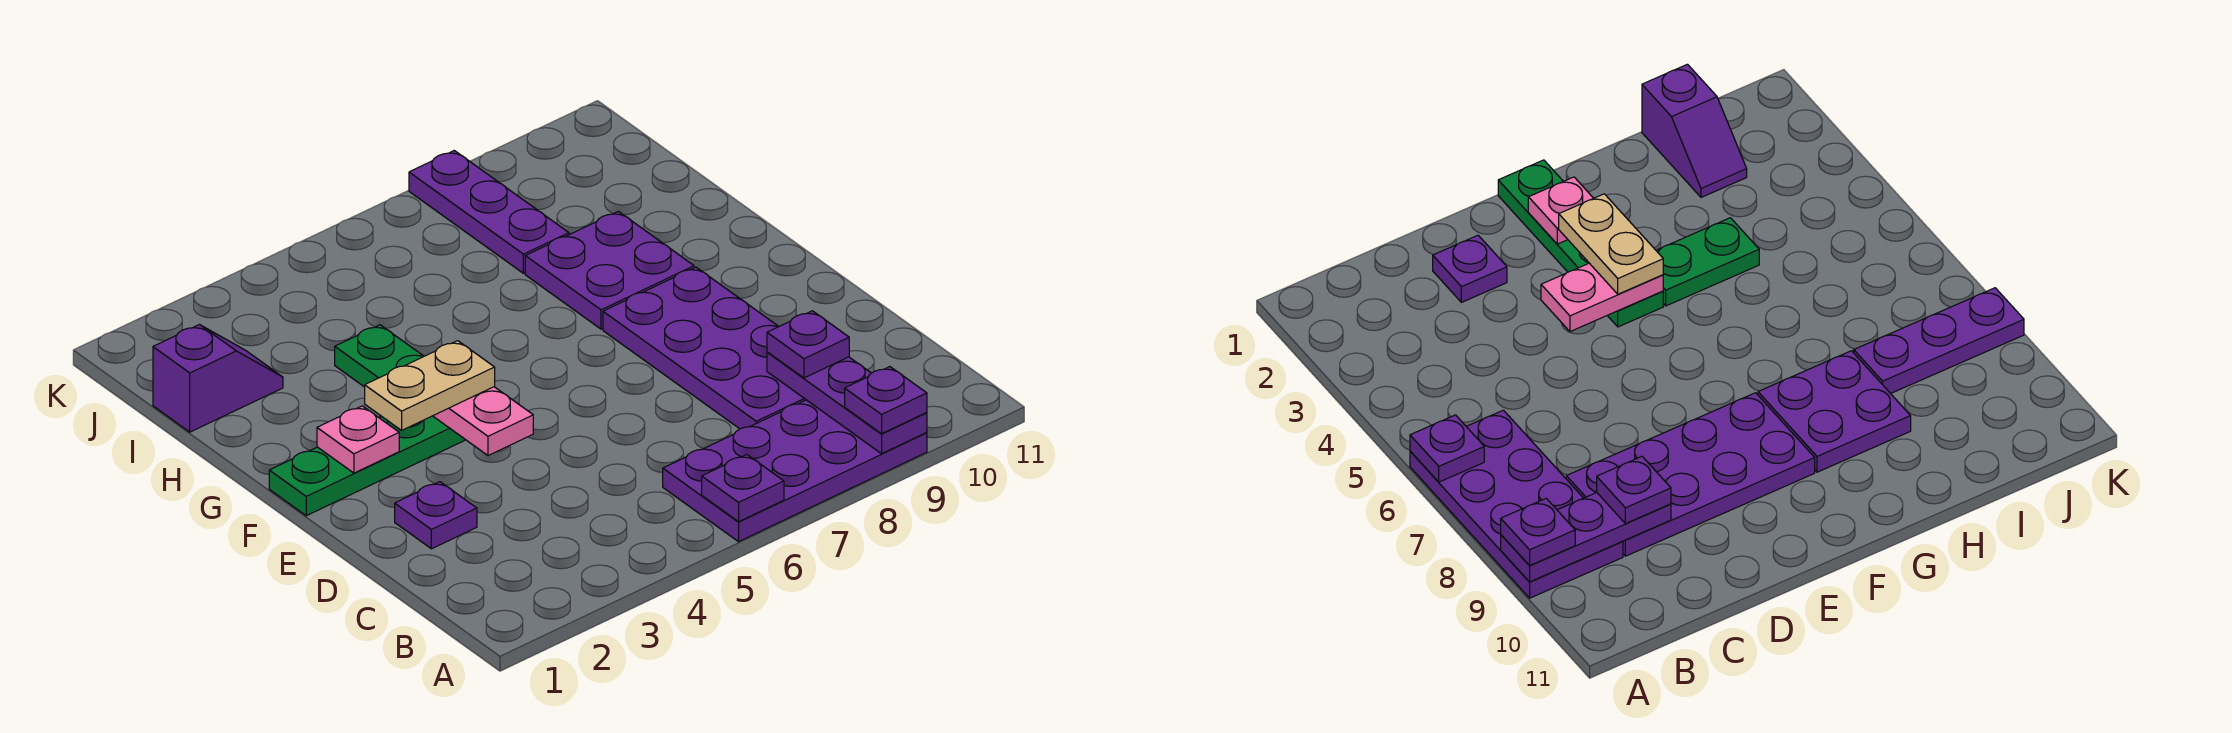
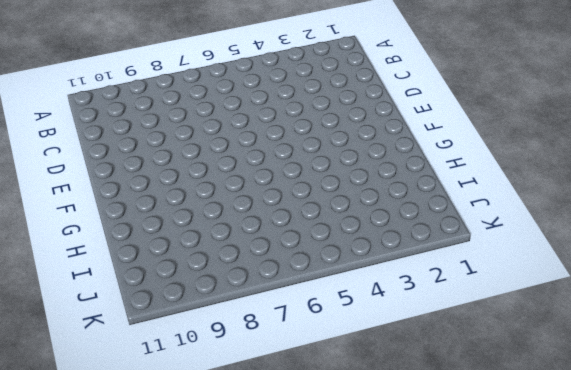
none -> purple plate A6:B9 level 1
none -> purple plate C8:F9 level 1
none -> purple plate D2 level 1

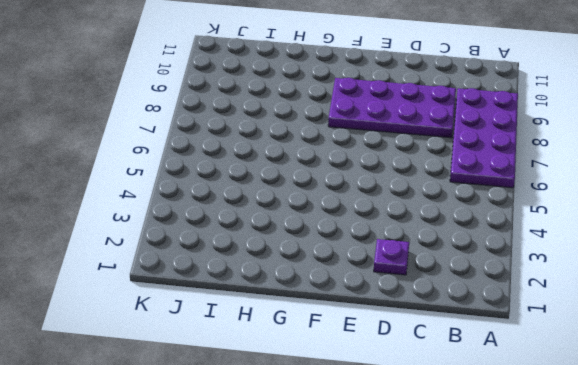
none -> green plate F1:F4 level 1
none -> green plate G4:H4 level 1
none -> purple plate G8:H9 level 1

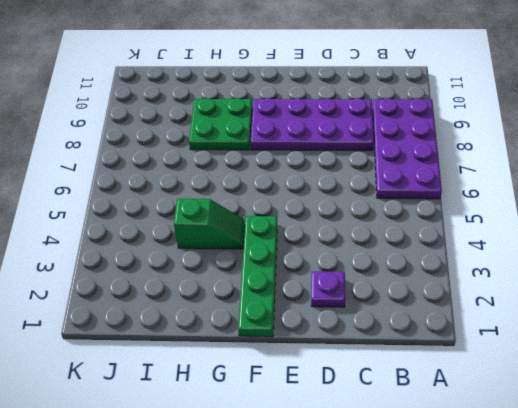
green slope G4:H4 level 1 top H -> green plate G4:H4 level 1
green plate G8:H9 level 1 -> purple plate G8:H9 level 1
none -> purple slope I1:I2 level 1 top 1
none -> purple plate I8:K8 level 1
none -> purple plate A6 level 2

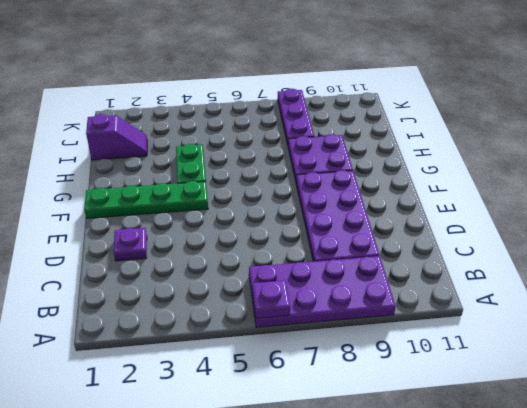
none -> purple plate A9:C9 level 2
none -> pink plate E4:F4 level 2
none -> pink plate F2 level 2

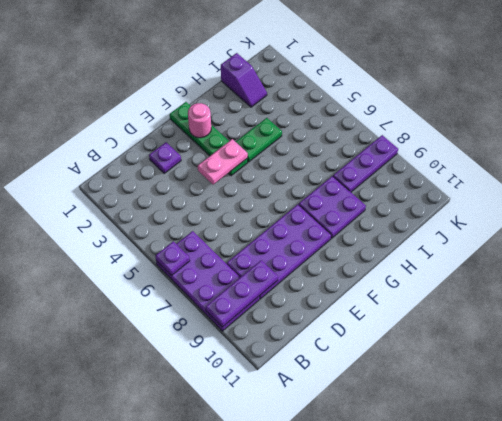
pink round brick F2 level 2 -> pink plate F2 level 2
none -> purple plate A9 level 3
none -> purple plate C9 level 3
none -> tan plate F3:F4 level 3

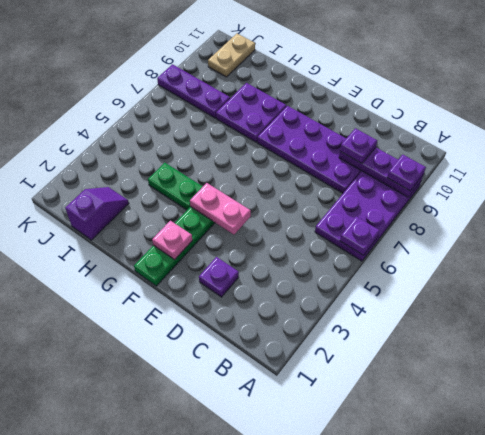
tan plate J10:J11 level 1 -> tan plate F3:F4 level 3

